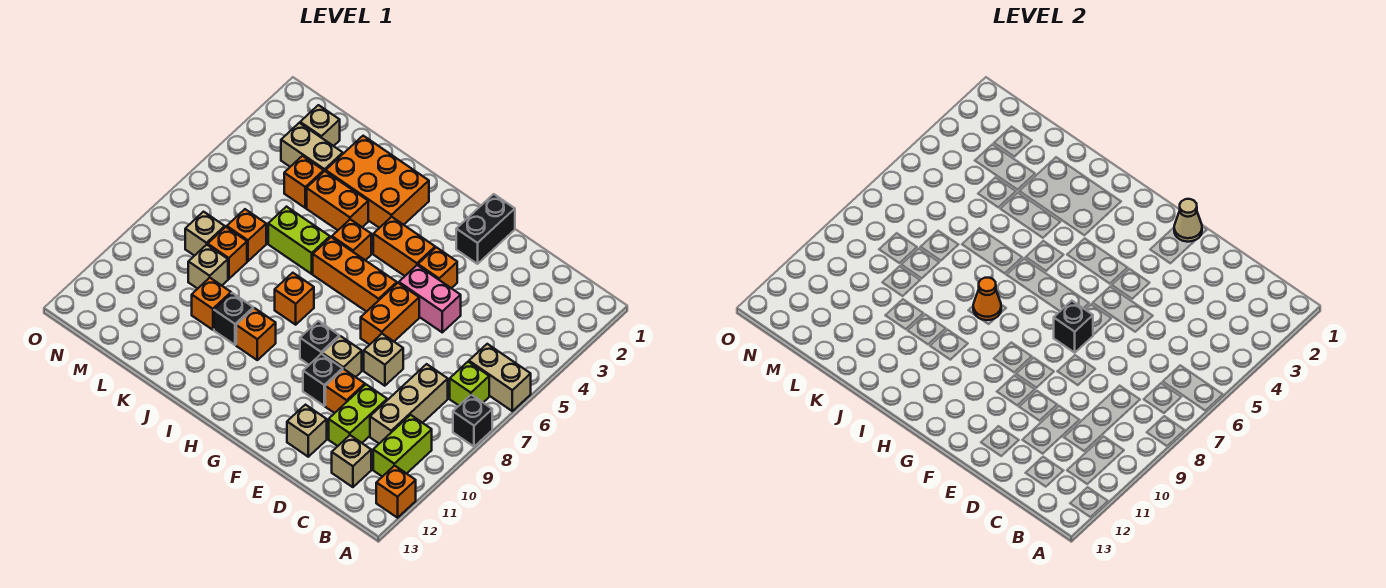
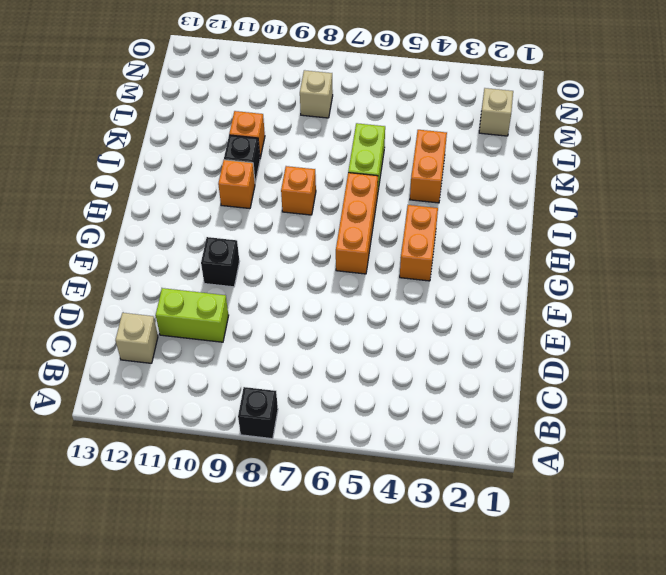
none -> tan brick A6:B6 level 1
none -> orange brick A12 level 1
none -> lime brick B7 level 1
none -> lime brick B10:B11 level 1

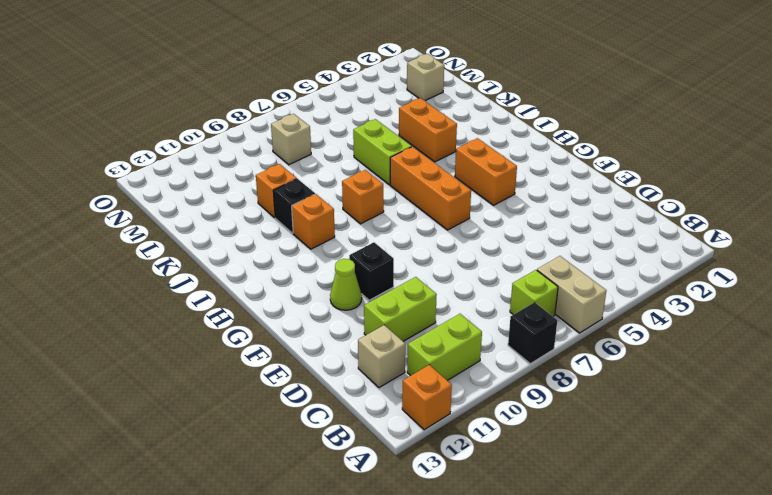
lime cone F11 level 1 -> none
none -> tan brick C8:C10 level 1
none -> pink brick E5:F5 level 1
none -> tan brick E8 level 1
none -> orange brick E10 level 1

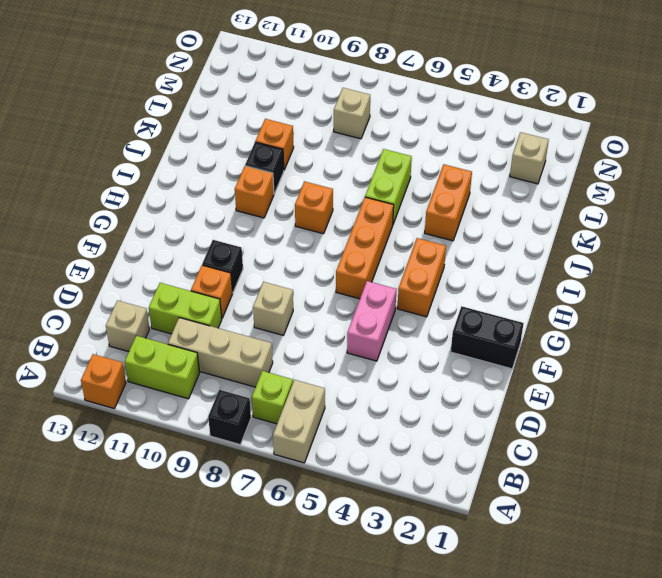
none -> tan brick E12 level 1
none -> orange brick F4 level 1
none -> orange brick F6:F7 level 1
none -> tan brick F9 level 1

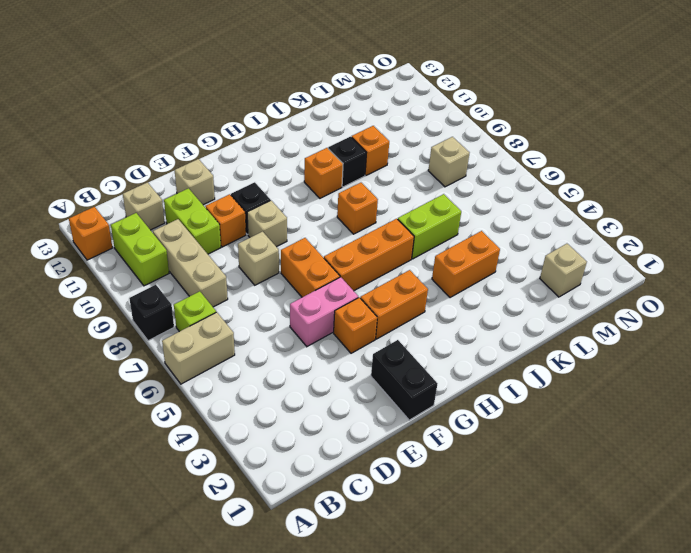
none -> black brick G9 level 1
none -> orange brick I2:K3 level 1
none -> orange brick I5 level 1
none -> tan brick L3:M3 level 1

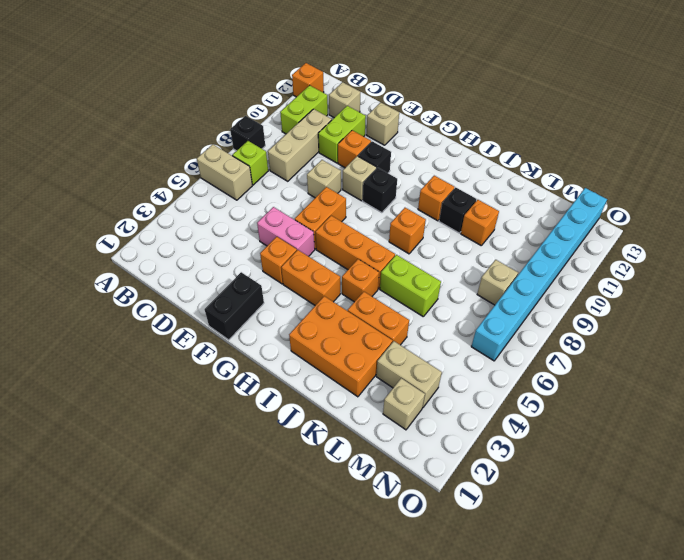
cyan brick N6:N13 level 1 -> none
none -> orange brick L4 level 1
none -> orange brick L7 level 1
none -> orange brick L8 level 1
none -> tan brick L9 level 1

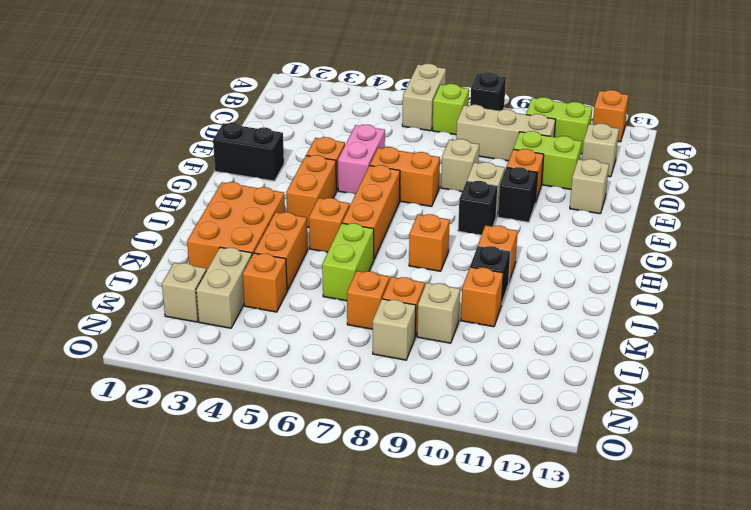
none -> tan cone F1 level 2
none -> black brick F7 level 2
none -> orange cone I8 level 2

